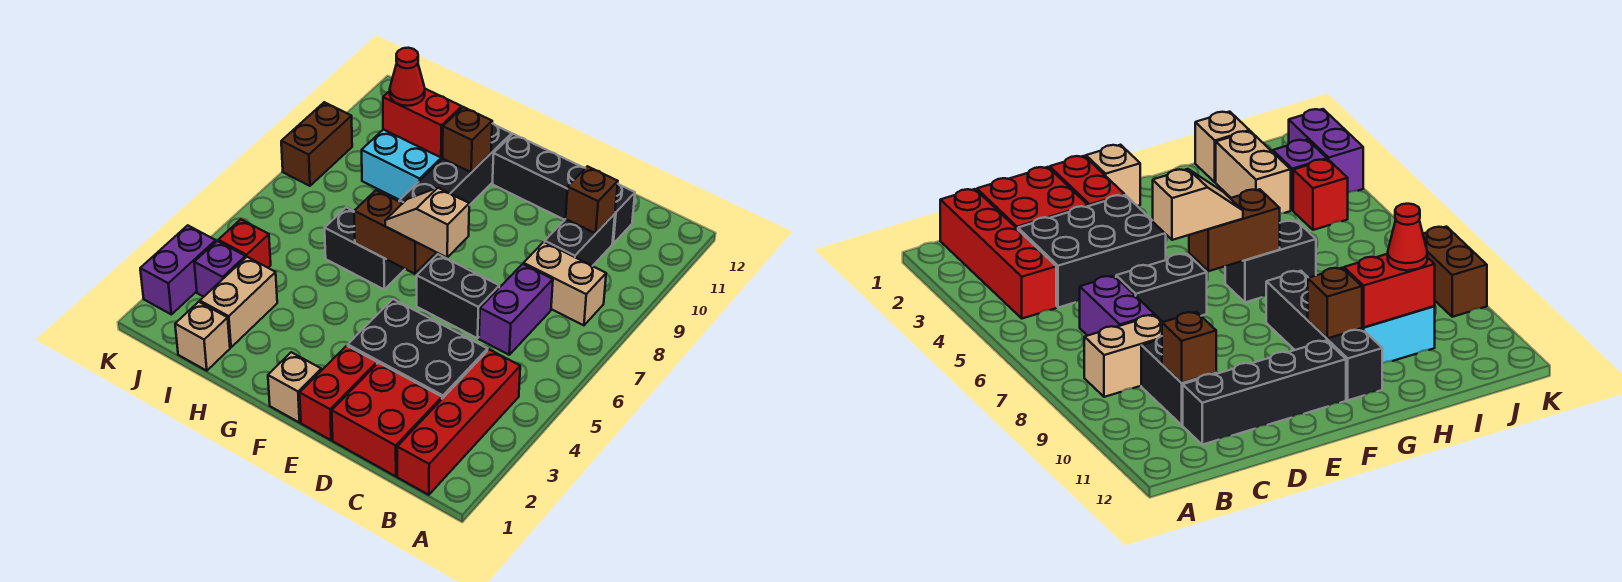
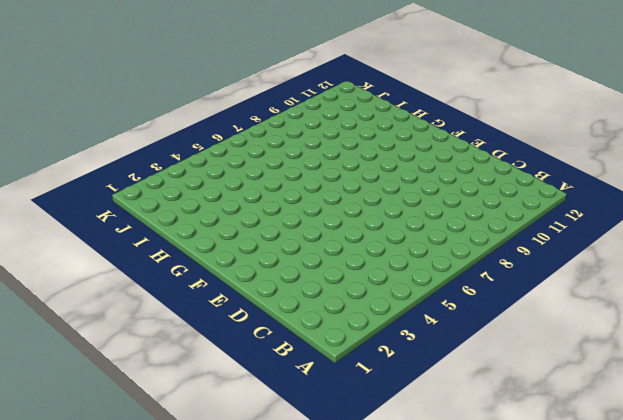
none -> red brick B1:B4 level 1
none -> tan brick B8:C8 level 1
none -> red brick C1:D2 level 1

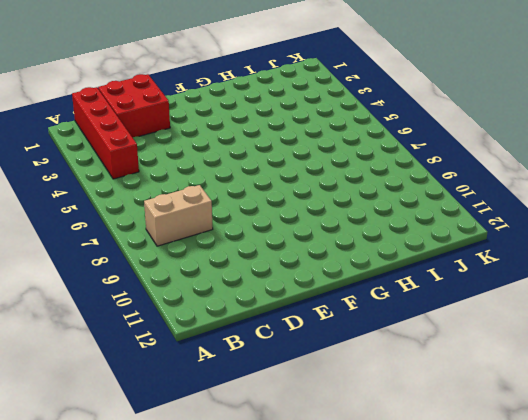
none -> black brick C3:E4 level 1
none -> purple brick C6:C7 level 1
none -> black brick C9:C10 level 1

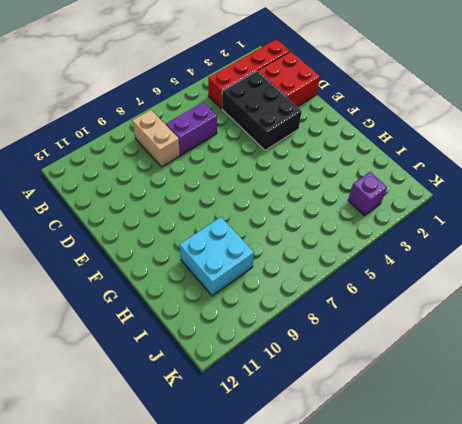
none -> black brick C9:C10 level 1
none -> black brick C11:F11 level 1
none -> black brick D6:E6 level 1

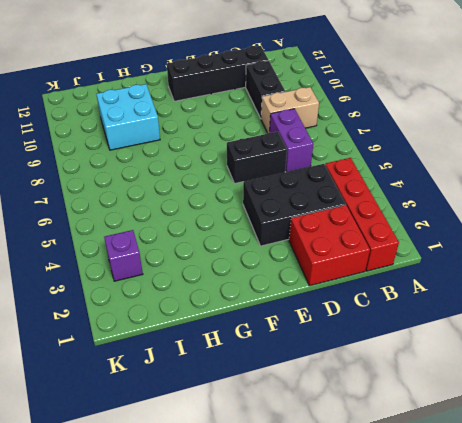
none -> red brick E1:E2 level 1
none -> tan brick F1 level 1
none -> black brick G6:H6 level 1

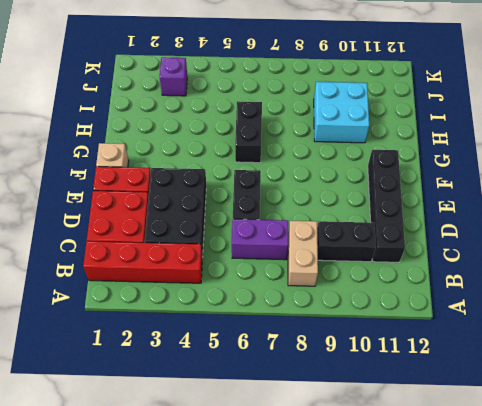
none -> black brick G8:G11 level 1
none -> tan brick I1 level 1
none -> tan brick I2:I3 level 1

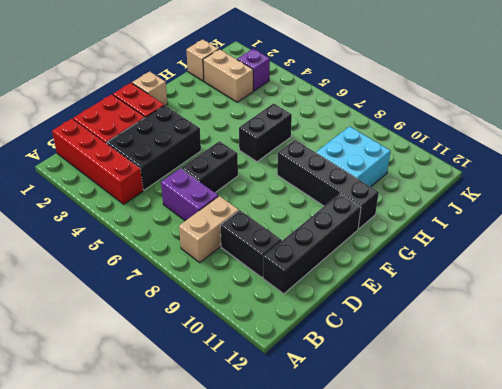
none -> red brick J4 level 1
none -> purple brick K2:K3 level 1
none -> brown brick K8:K9 level 1

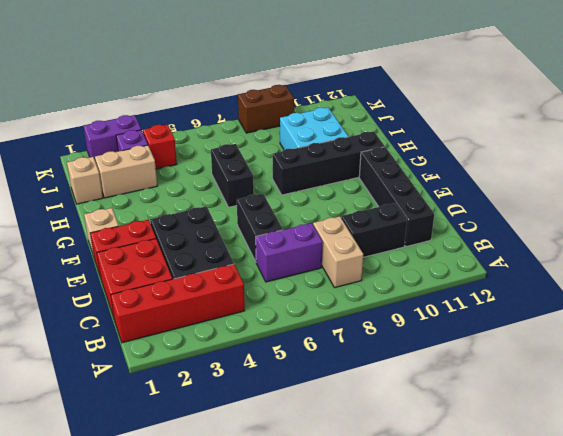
none -> brown brick C10 level 2
none -> brown brick F6:G6 level 2
none -> brown brick G10 level 2

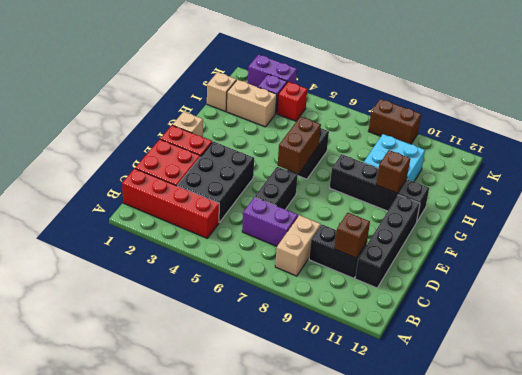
none -> red brick H10:I10 level 2
none -> tan slope E6:F6 level 3 top E
none -> red cone I10 level 3

